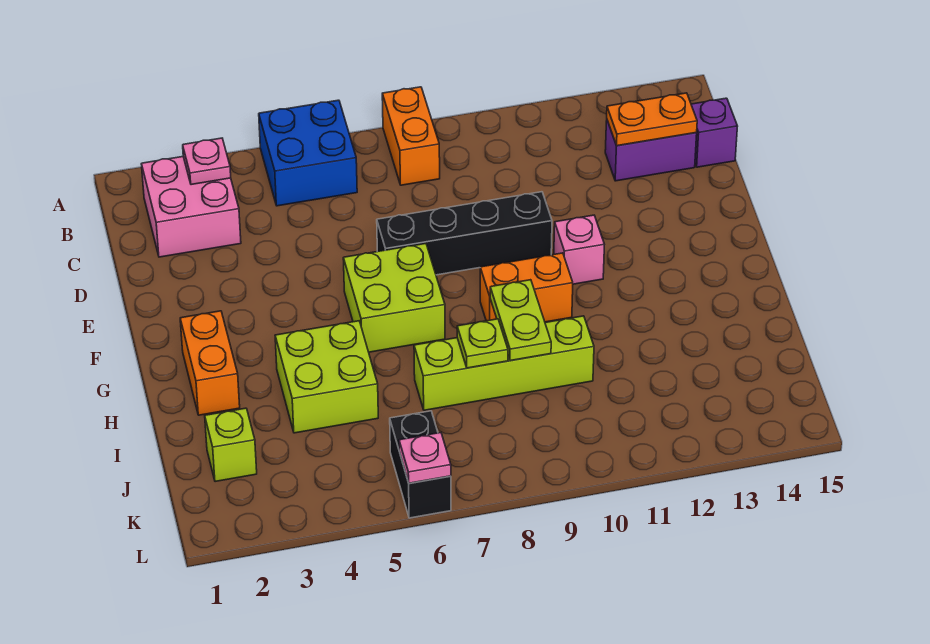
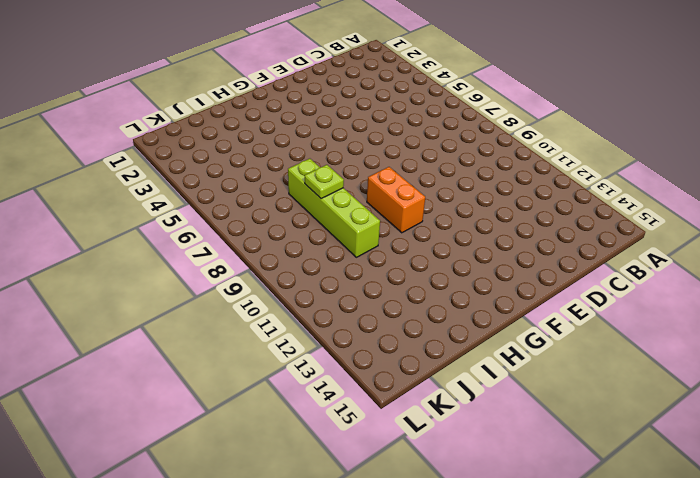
none -> blue brick A5:B6 level 1
none -> orange brick A8:B8 level 1
none -> pink brick B2:C3 level 1

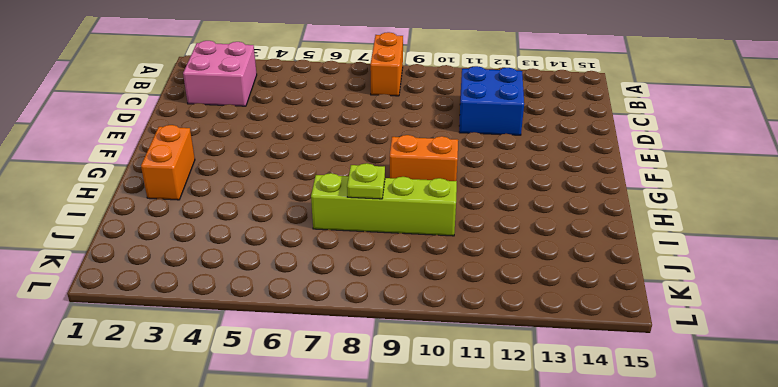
blue brick C11:D12 level 1 -> blue brick A5:B6 level 1
none -> purple brick C13:C14 level 1
none -> purple brick C15 level 1
none -> black brick E7:E10 level 1

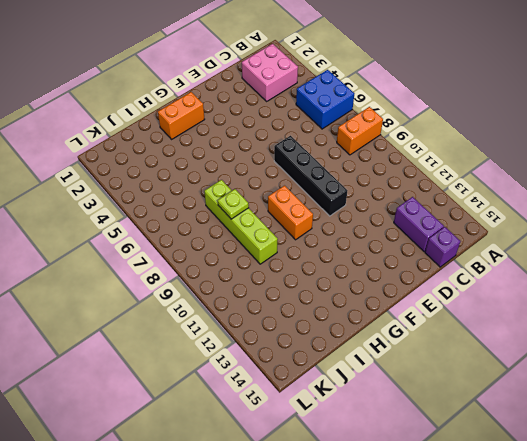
none -> lime brick F6:G7 level 1
none -> pink brick F11 level 1
none -> lime brick H4:I5 level 1

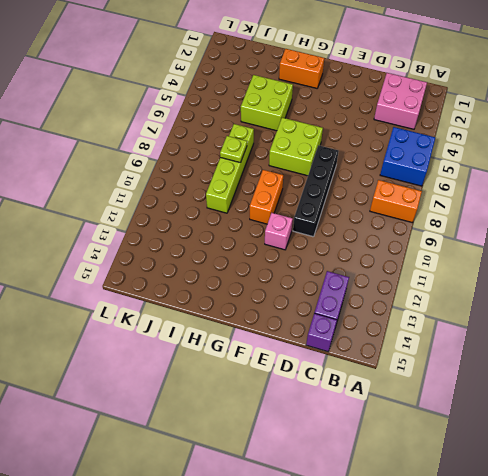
none -> lime brick J2 level 1
none -> black brick K6:L6 level 1
none -> pink plate B3 level 2

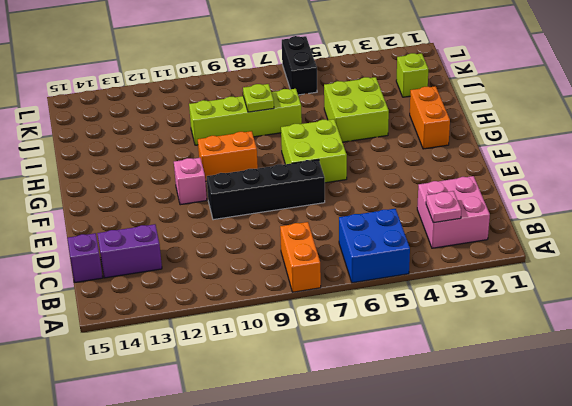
none -> orange plate C13:C14 level 2
none -> lime plate H9:I9 level 2
none -> pink plate L6 level 2

